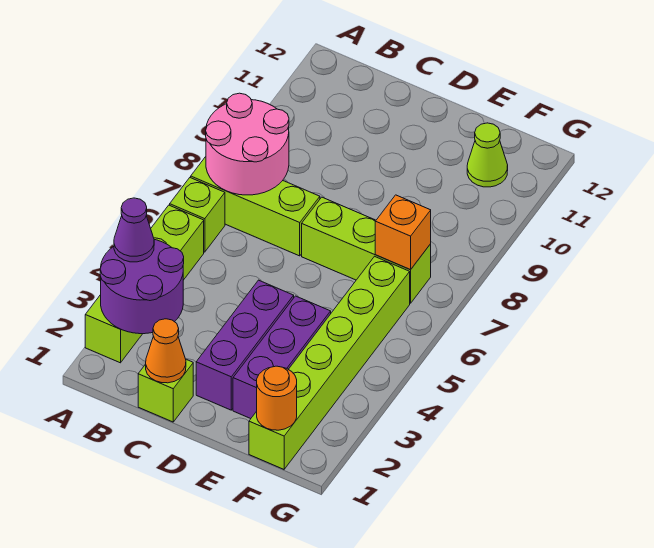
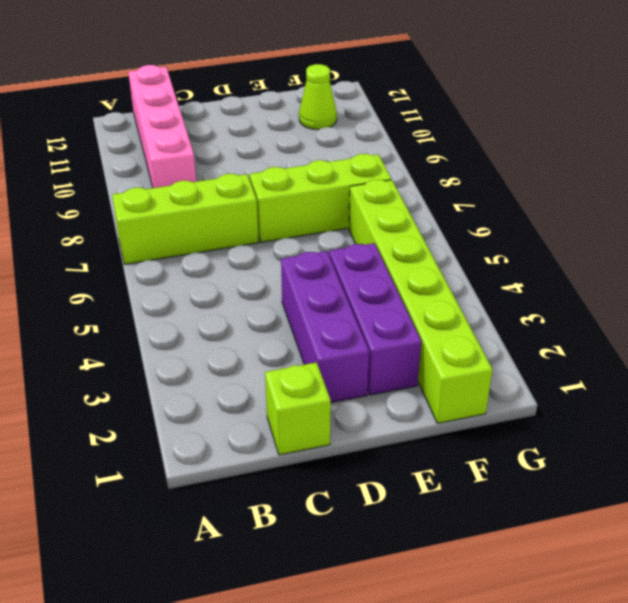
pink brick B9:B12 level 1 -> none
none -> lime brick A2:A5 level 1
none -> lime brick A6 level 1
none -> purple round brick A2:B3 level 2

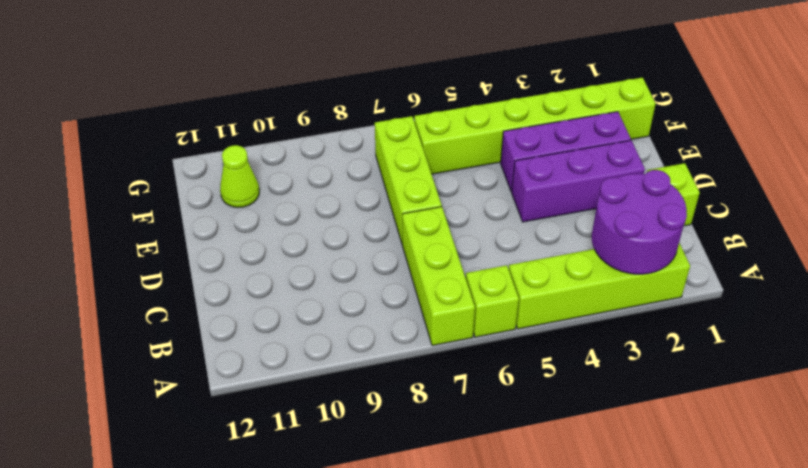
none -> pink round brick A7:B8 level 2
none -> orange cone C1 level 2
none -> orange round brick F1 level 2

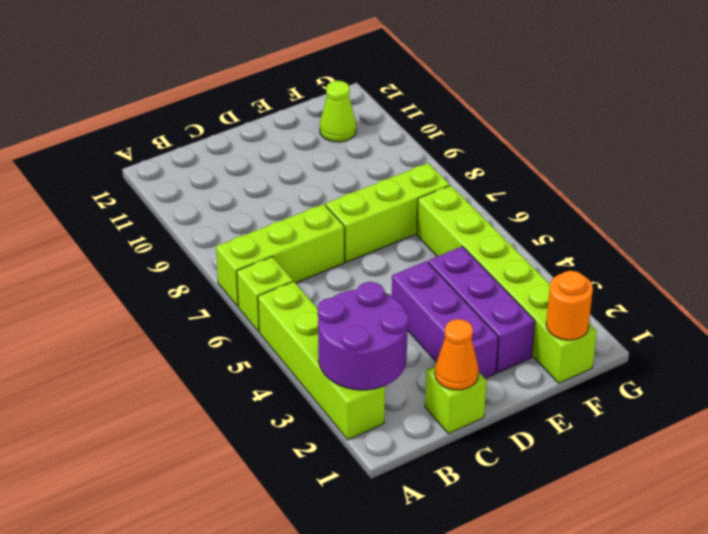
none -> pink round brick A7:B8 level 2
none -> orange brick F7 level 2
none -> purple cone A3 level 3

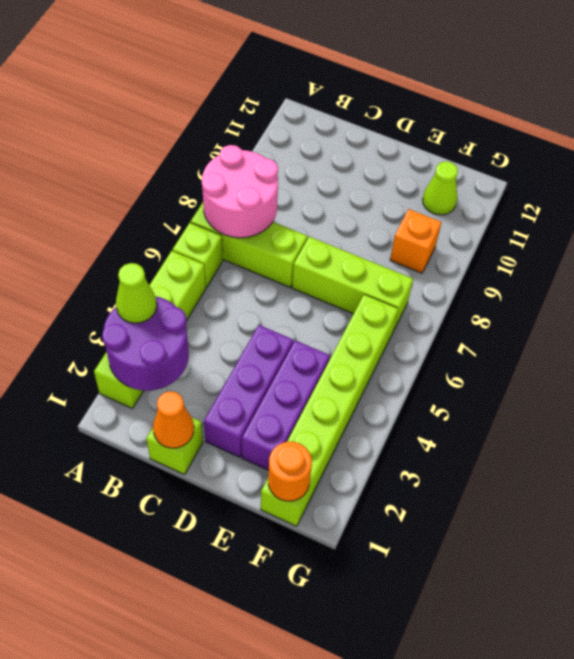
lime cone A3 level 3 -> purple cone A3 level 3
orange brick F9 level 1 -> orange brick F7 level 2

